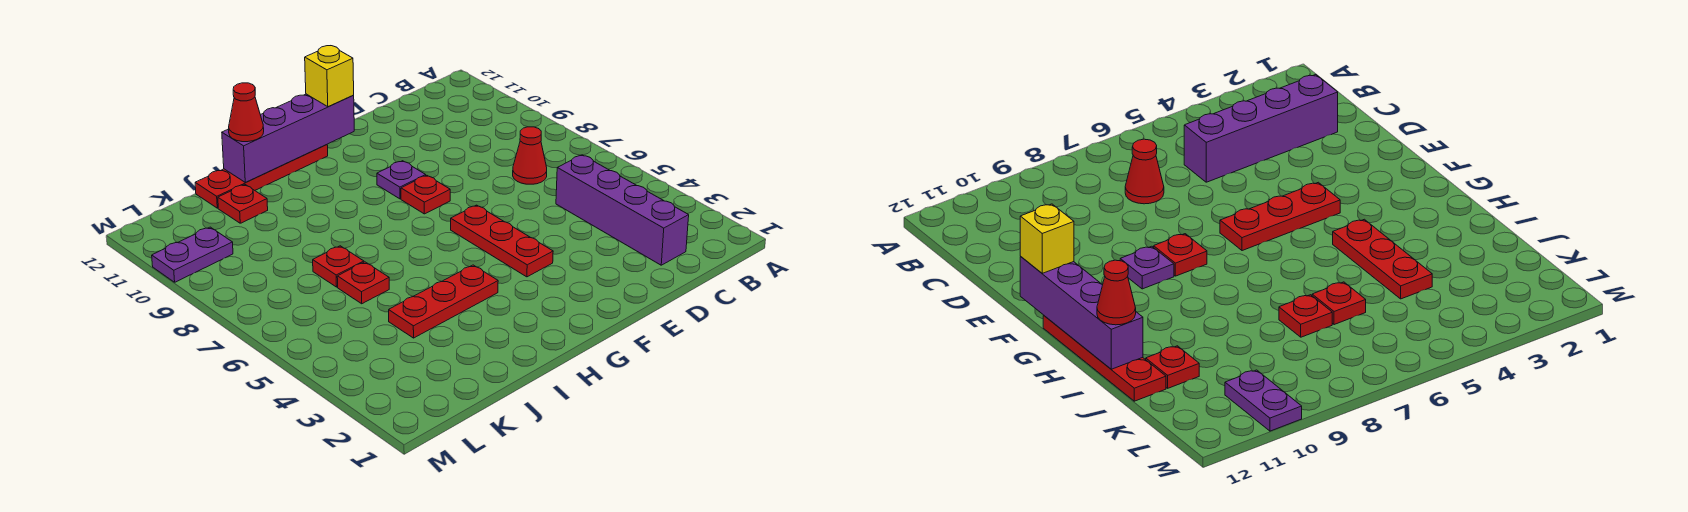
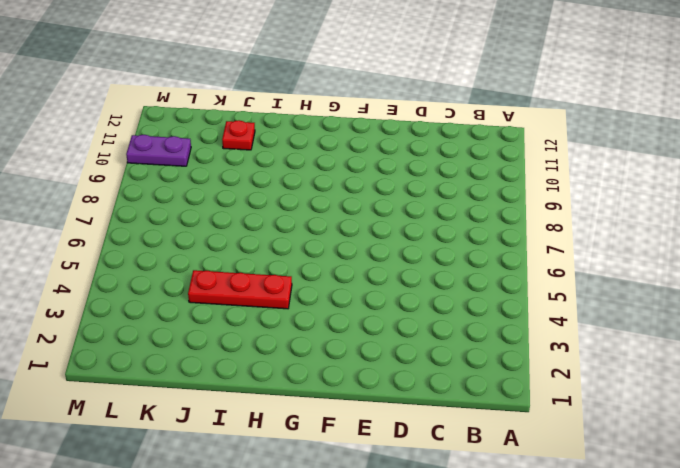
none -> purple brick C2:C5 level 1
none -> red cone C7 level 1
none -> red plate F4:F6 level 1

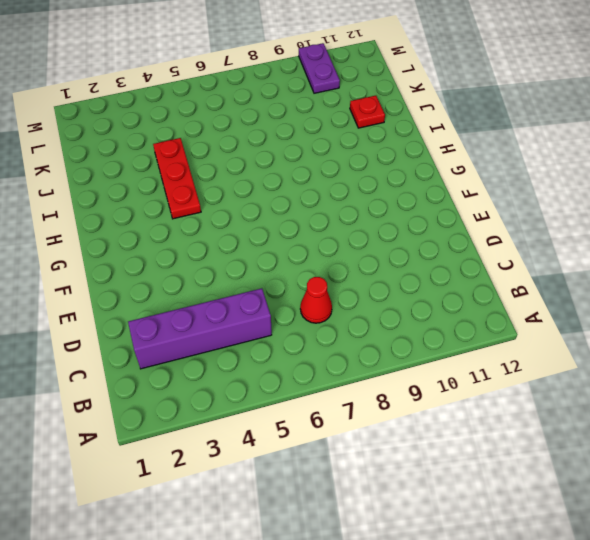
none -> red plate F4:F6 level 1
none -> red plate F8 level 1
none -> purple plate F9 level 1

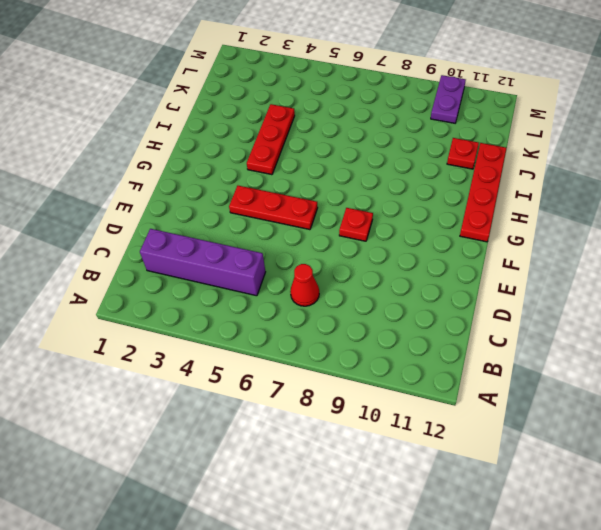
none -> purple plate F9 level 1
none -> red plate J6 level 1
none -> red plate J7 level 1

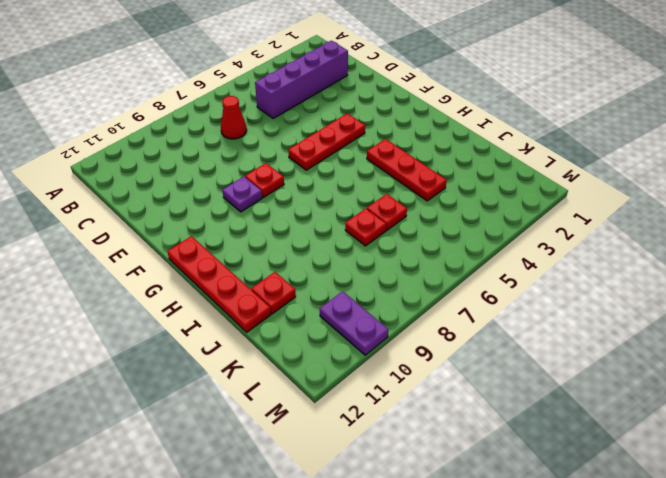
none -> purple brick F12:I12 level 2
none -> yellow brick F12 level 3
none -> red cone I12 level 3

